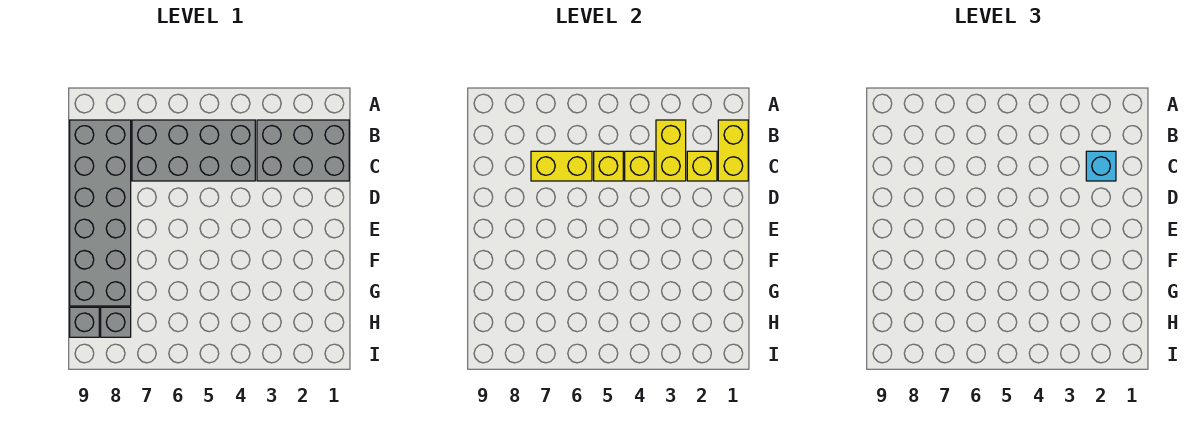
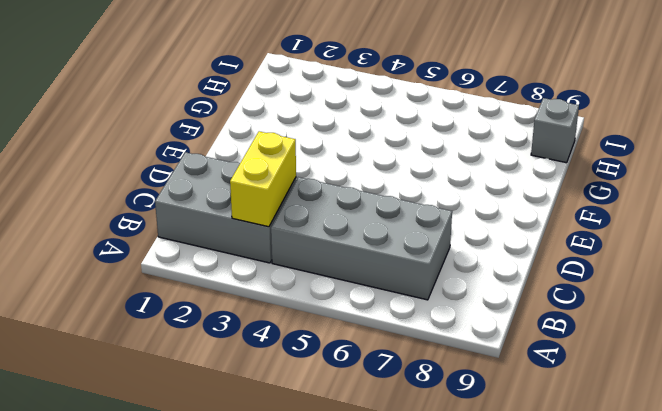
none -> grey brick B8:G9 level 1
none -> grey brick H8 level 1
none -> yellow brick B1:C1 level 2

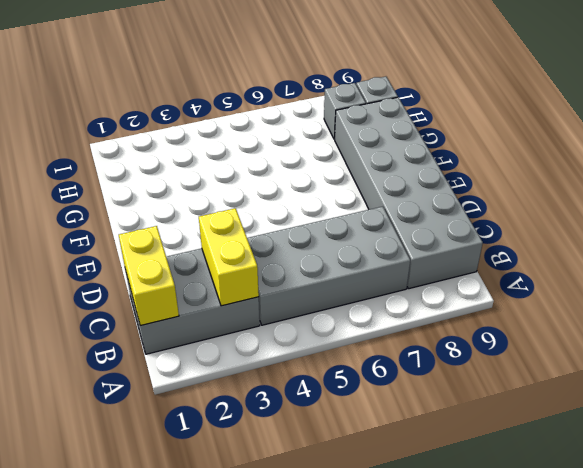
none -> yellow brick C2 level 2
none -> yellow brick C4 level 2
none -> yellow brick C5 level 2

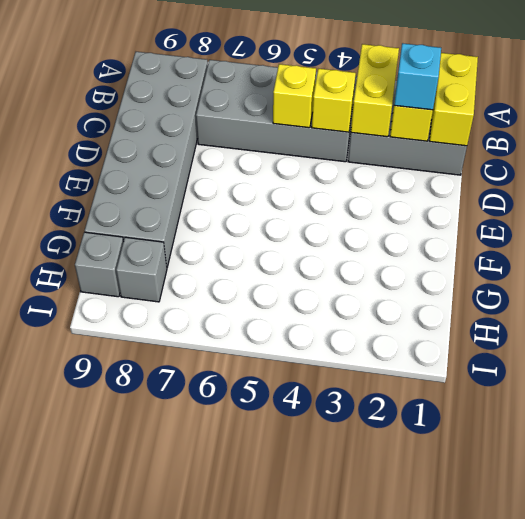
none -> yellow brick C6:C7 level 2

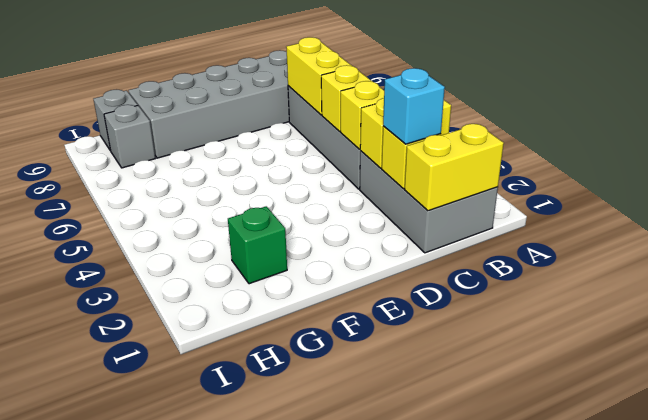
green brick G2 level 1 -> none

